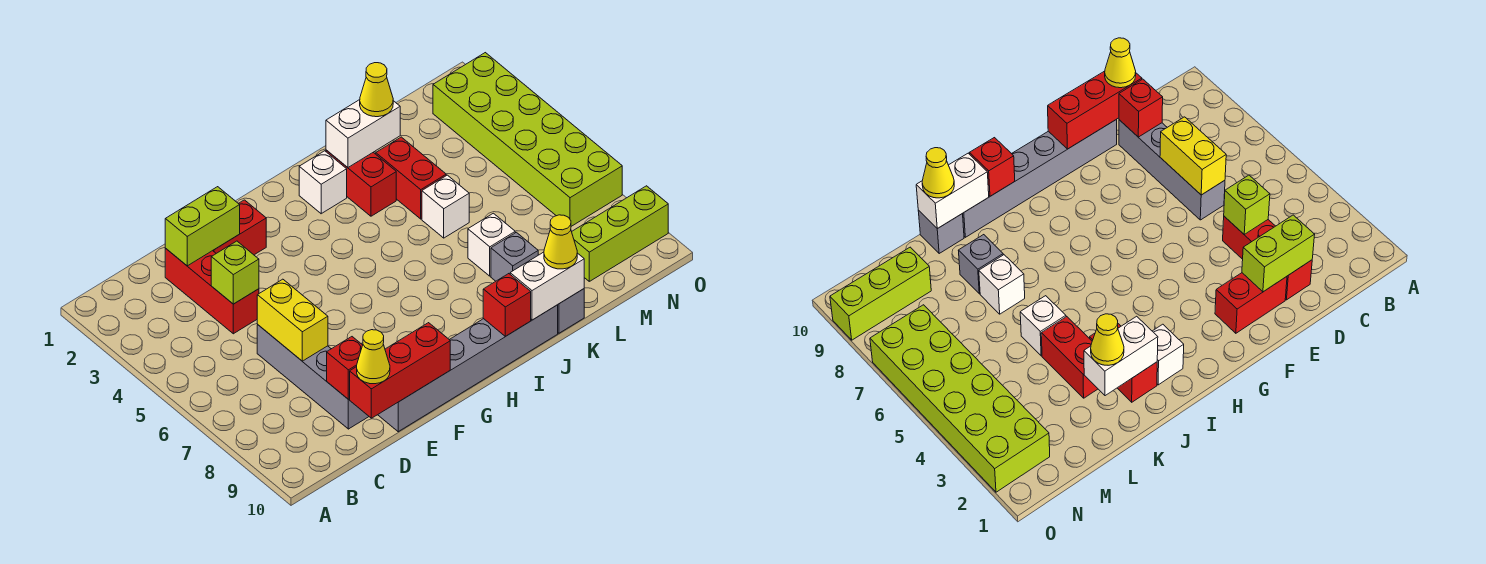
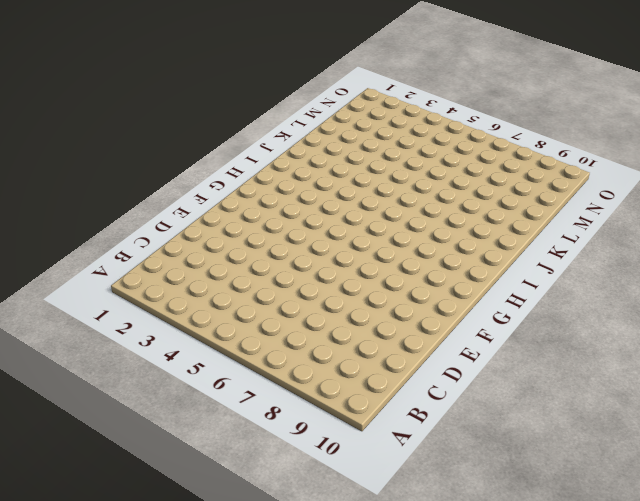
none -> red brick D2:D4 level 1
none -> grey brick D6:D9 level 1
none -> red brick E2:F2 level 1

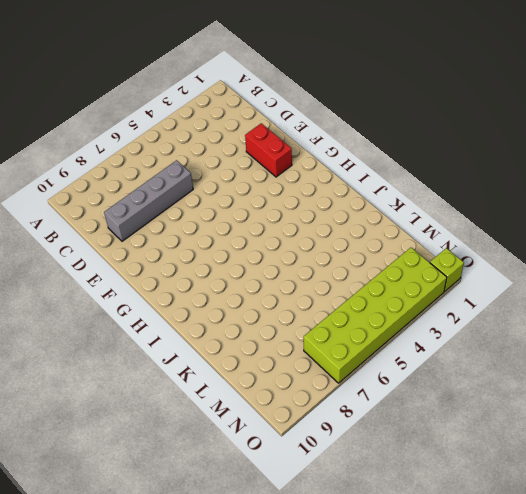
lime brick O1 level 1 -> lime brick D4 level 2
none -> red brick D2:D4 level 1
none -> grey brick E10:J10 level 1
none -> white brick I2 level 1

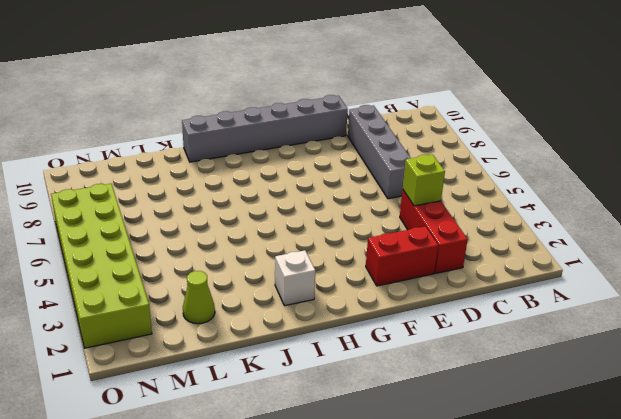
lime cone L2 level 1 -> none
none -> red brick J2:J3 level 1
none -> red brick K3:K4 level 1
none -> white brick K5 level 1

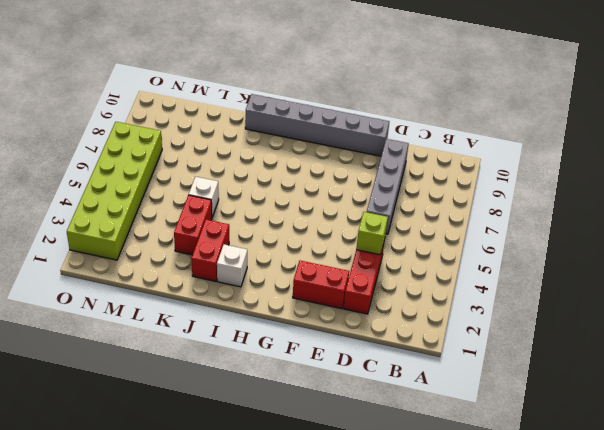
none -> white brick K7 level 1
none -> grey brick K8 level 1
none -> grey brick K10 level 1

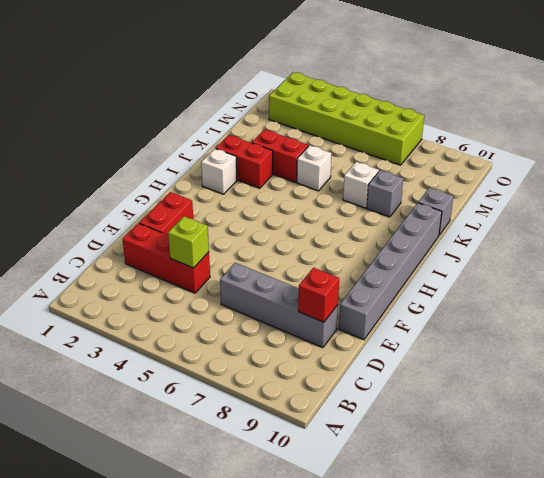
none -> lime brick M9:O9 level 1
none -> lime brick D2:E2 level 2
none -> yellow brick D6:D7 level 2

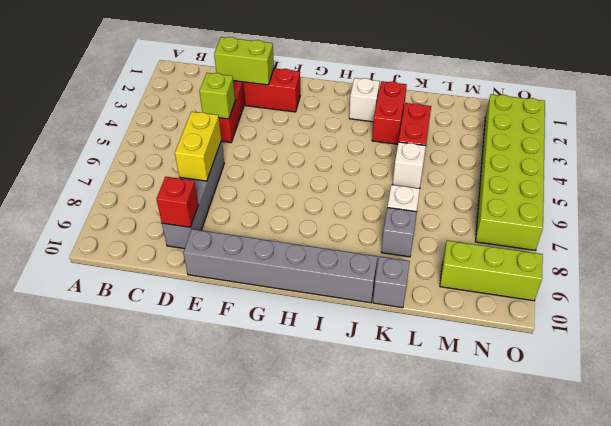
none -> red brick D10:F10 level 2
none -> red brick I10 level 2
none -> white brick J2:K2 level 2

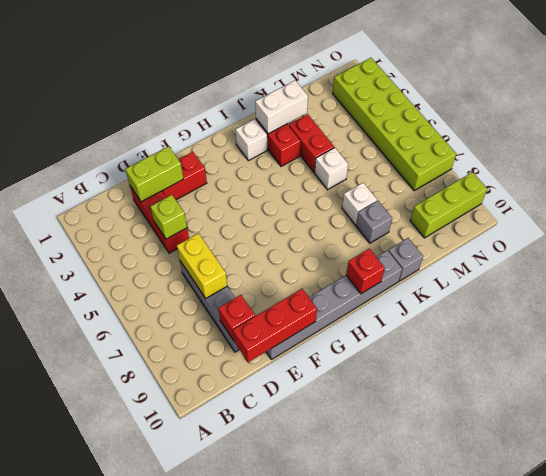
none -> white brick J10:K10 level 2
none -> yellow cone D10 level 3
none -> yellow cone K2 level 3

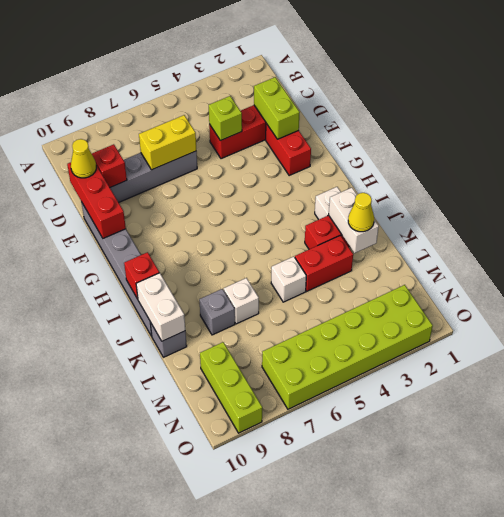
none -> yellow cone K10 level 3

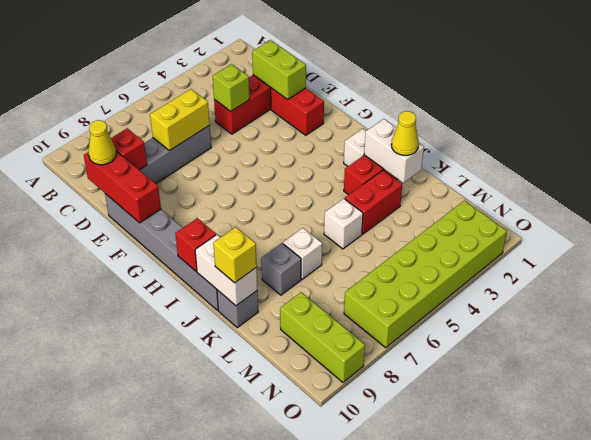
yellow brick K10 level 3 -> yellow cone K10 level 3

